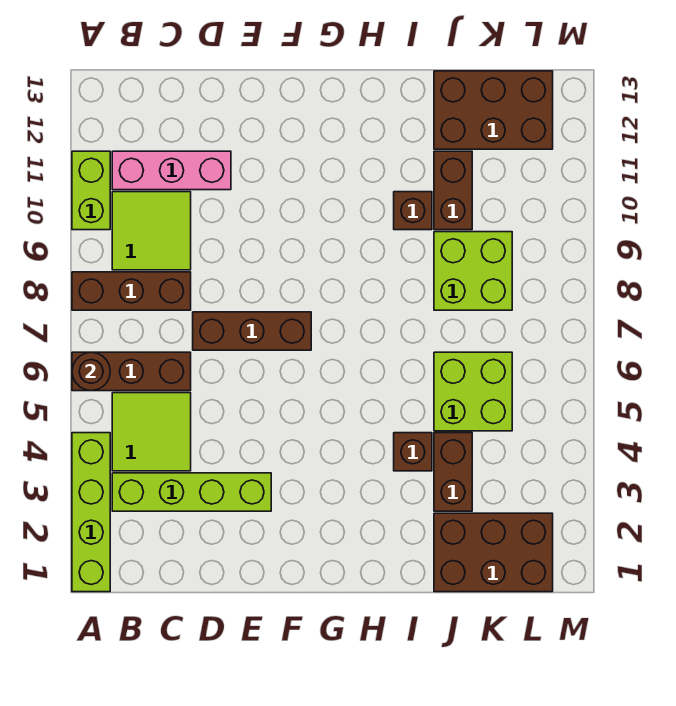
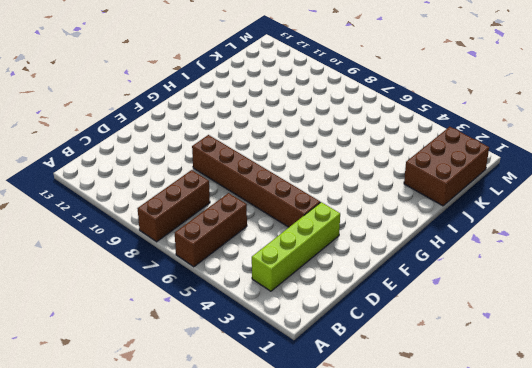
brown brick E4:E9 level 1 -> brown brick D7:F7 level 1
none -> lime brick A1:A4 level 1
none -> lime brick A10:A11 level 1
none -> lime tile B4:C5 level 1

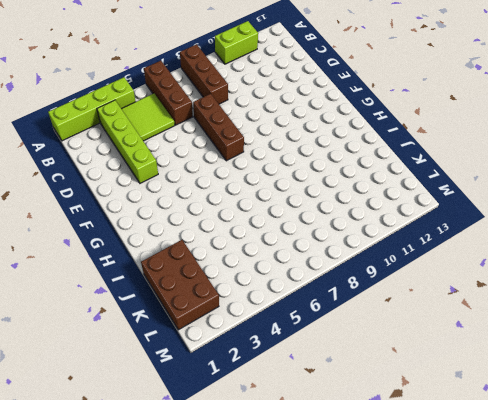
none -> lime tile B9:C10 level 1
none -> pink brick B11:D11 level 1
none -> brown brick I4 level 1

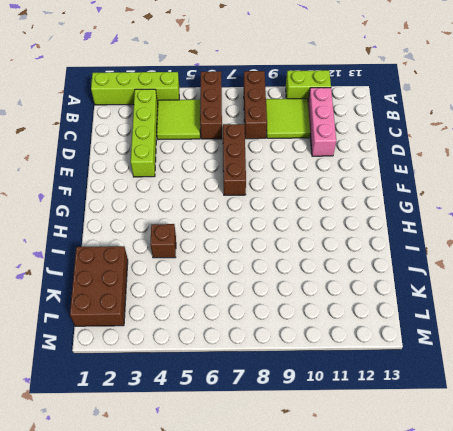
none -> brown brick I10 level 1
none -> brown brick J3:J4 level 1
none -> lime brick J5:K6 level 1

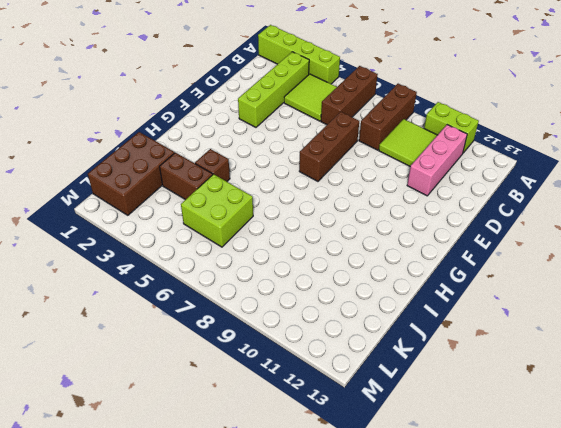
none -> brown brick I10 level 1
none -> lime brick J8:K9 level 1
none -> brown brick J10:J11 level 1

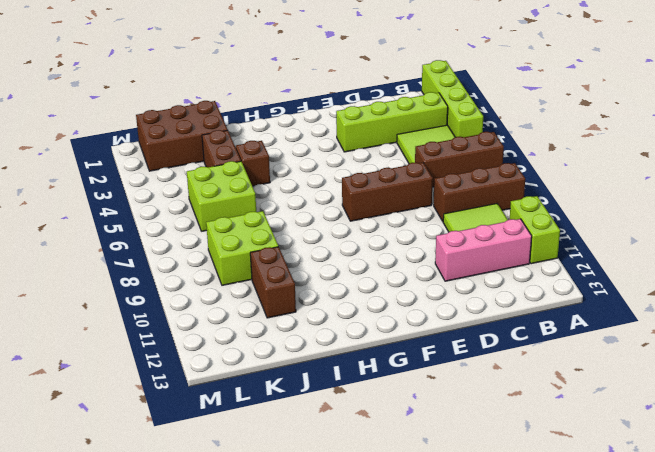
none -> brown brick I10 level 1
none -> brown brick J12:L13 level 1
none -> brown round brick A6 level 2

